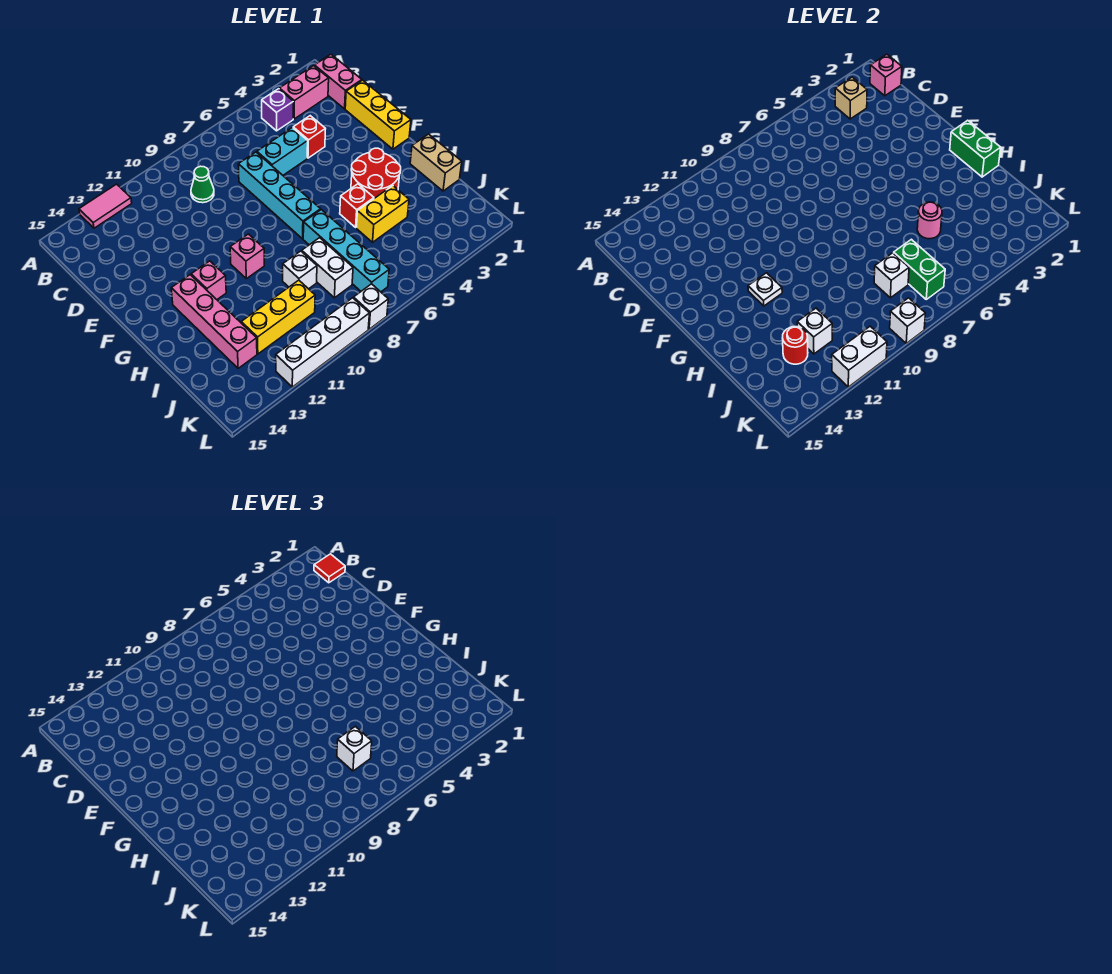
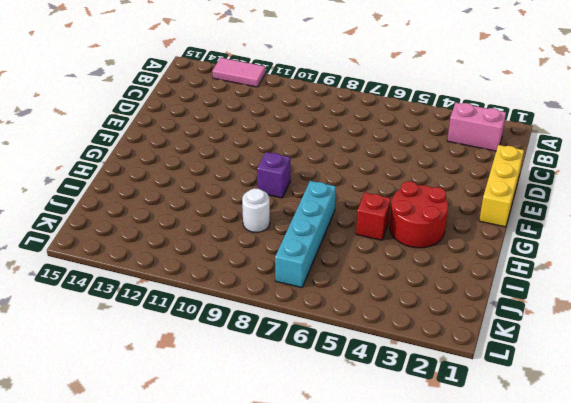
purple brick G9 level 1 -> purple brick B4 level 1
white round brick I9 level 1 -> white brick I9 level 1
none -> pink brick B1:C1 level 1
none -> green cone C9 level 1
none -> red brick D4 level 1
none -> cyan brick D5:D6 level 1

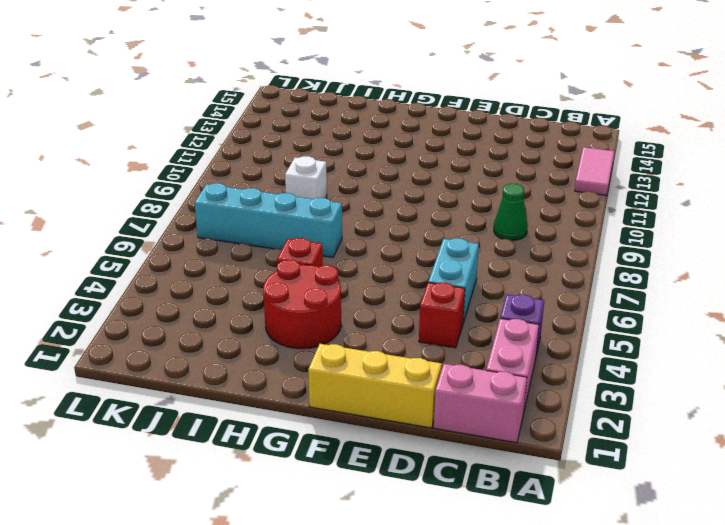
none -> cyan brick D7:G7 level 1
none -> pink brick G10 level 1
none -> pink brick G12 level 1
none -> pink brick G13:J13 level 1

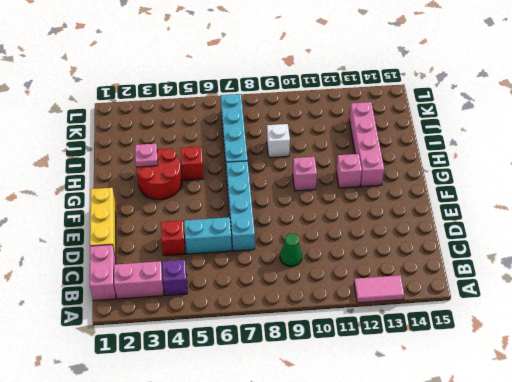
pink plate H3 level 2 -> none
none -> tan brick H1:I1 level 1
none -> yellow brick I4:I5 level 1
none -> white brick I8:J8 level 1
none -> yellow brick J10:J12 level 1

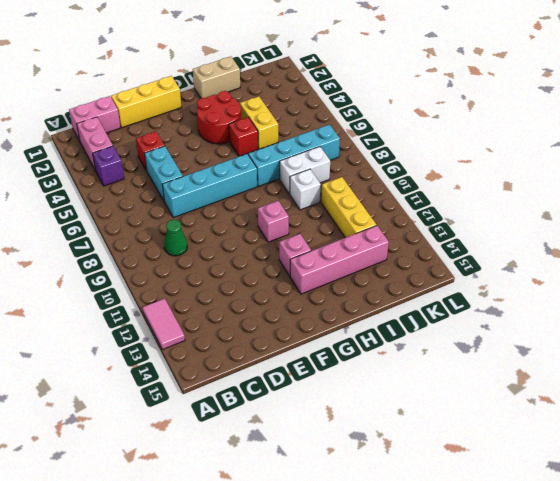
none -> white brick L8 level 1
none -> white brick L9:L12 level 1
none -> pink brick B1 level 2
none -> tan brick B3 level 2

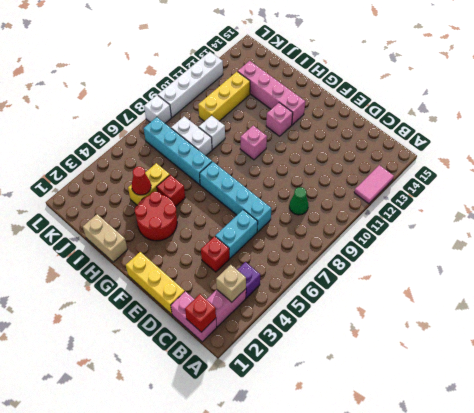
red brick B1 level 2 -> pink brick B1 level 2
red cone I4 level 2 -> none
none -> green brick G1:H1 level 2
none -> white plate G12 level 2
none -> pink round brick I5 level 2
none -> green brick J7:K7 level 2

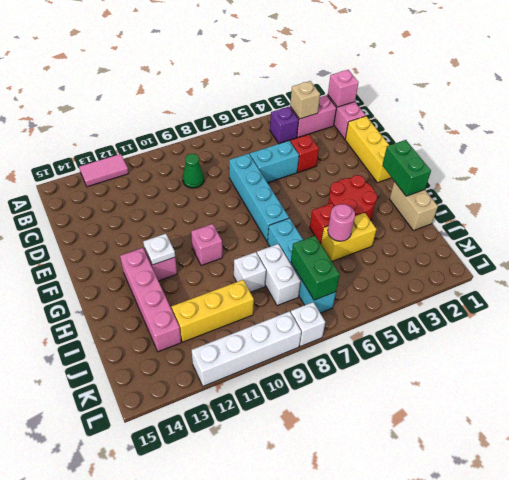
none -> white brick J8 level 2
none -> white brick J12 level 2
none -> red round brick J13 level 2
none -> white brick L9 level 2

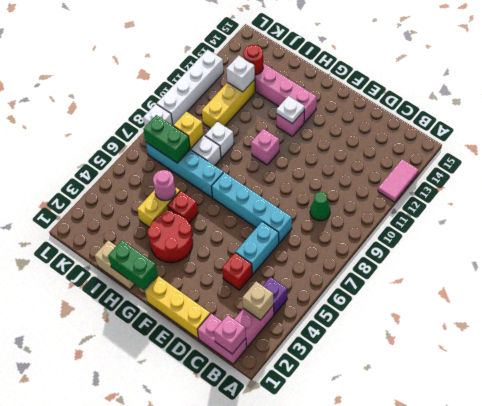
yellow brick J8 level 2 -> white brick J8 level 2
none -> white brick L9 level 2
none -> white brick L11:L12 level 2
none -> red tile B1 level 3
none -> white brick J7 level 3

